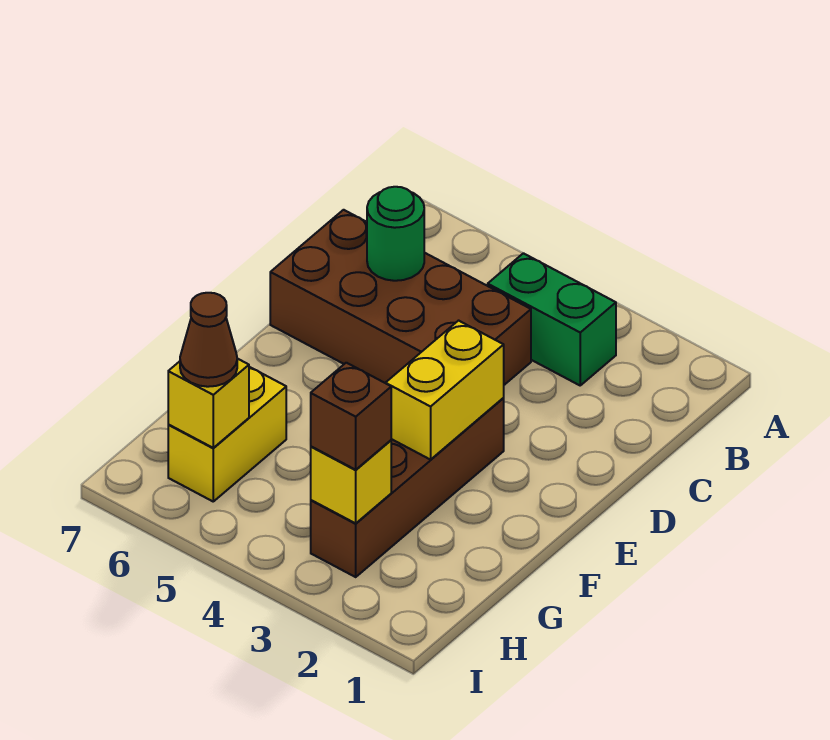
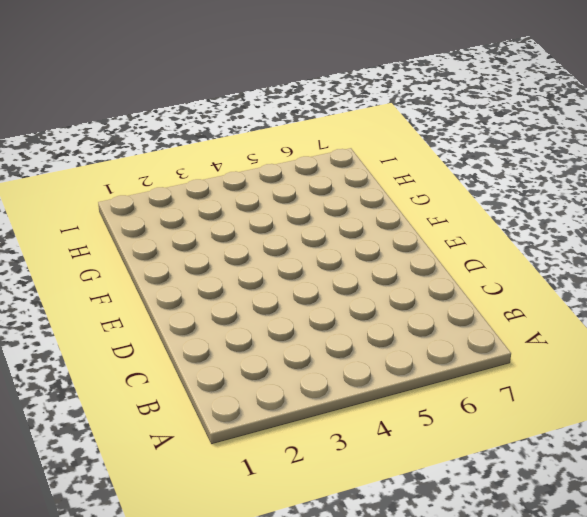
none -> green brick B3:B4 level 1
none -> brown brick C4:D7 level 1

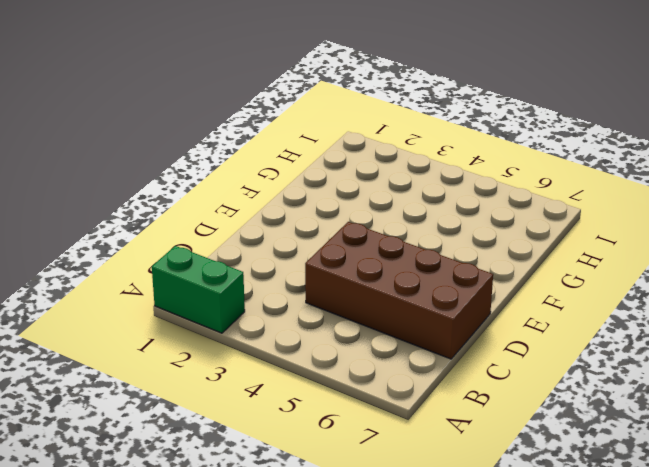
green brick A1:A2 level 1 -> green brick B3:B4 level 1
none -> brown brick E3:H3 level 1
none -> yellow brick G6:H6 level 1

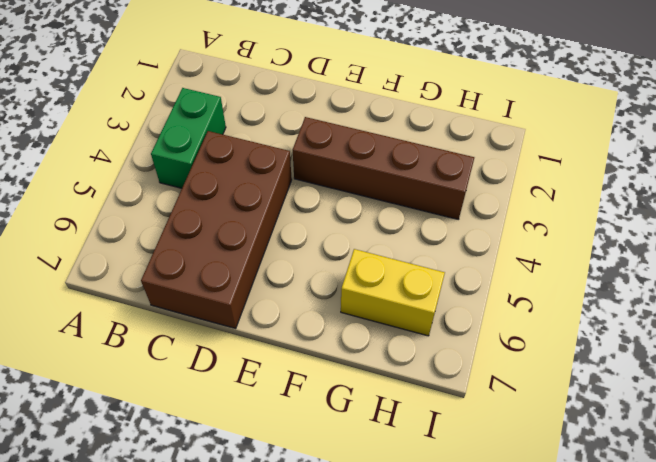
none -> green round brick C6 level 2
none -> yellow brick E3:F3 level 2

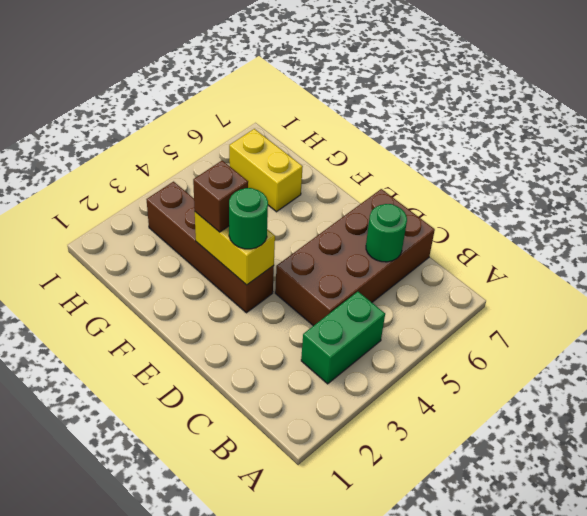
green round brick E3 level 3 -> none
brown brick F3 level 3 -> brown brick H3 level 3
none -> yellow brick H3 level 2
none -> yellow brick H6 level 2

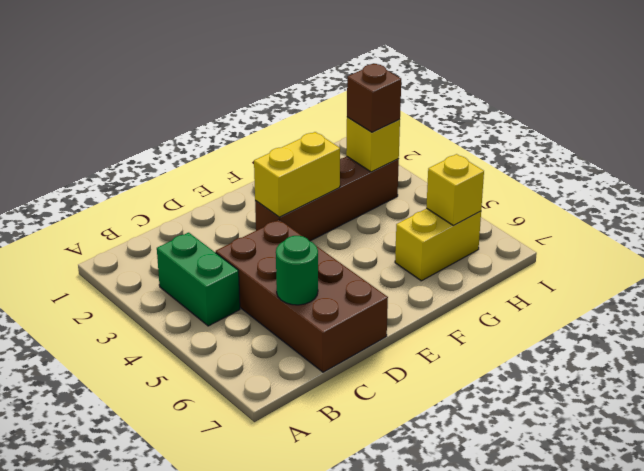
none -> brown cone H6 level 3

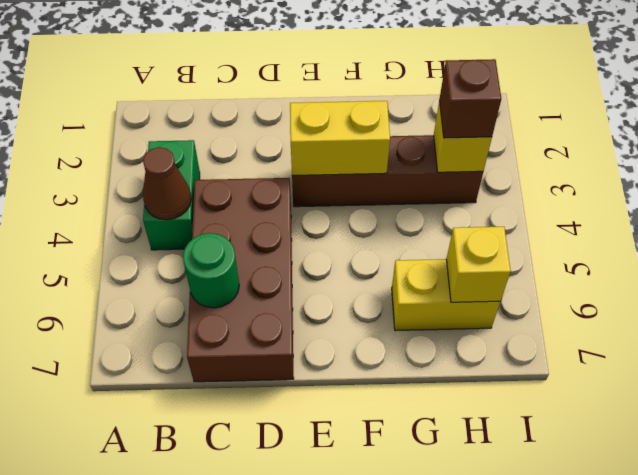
brown cone B4 level 2 -> brown cone H6 level 3

